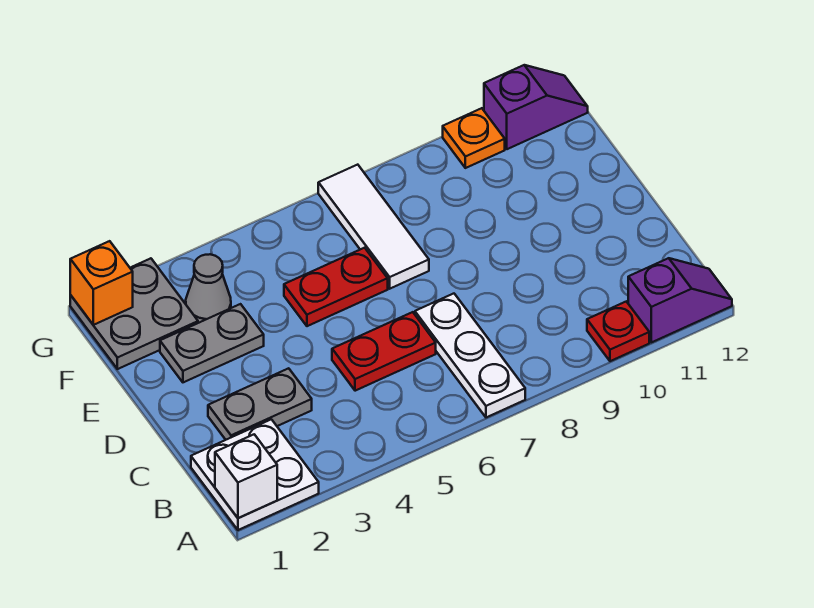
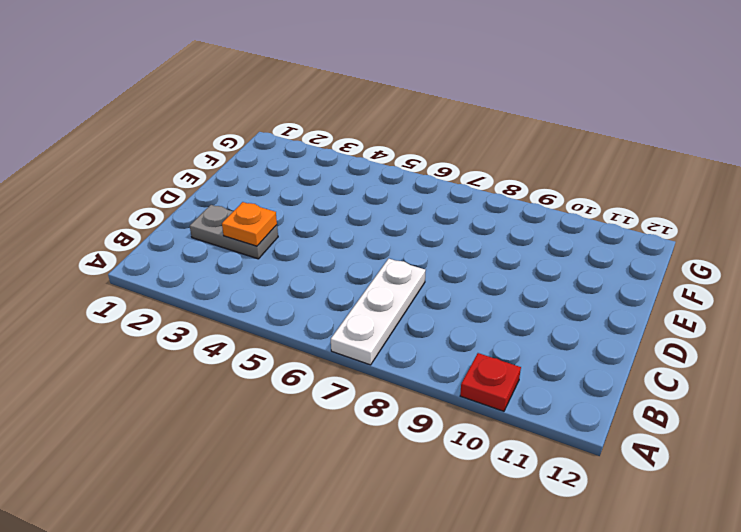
orange plate C3 level 2 -> orange plate G10 level 1
none -> white plate A1:B2 level 1
none -> purple slope A11:A12 level 1 top 11
none -> red plate C5:C6 level 1

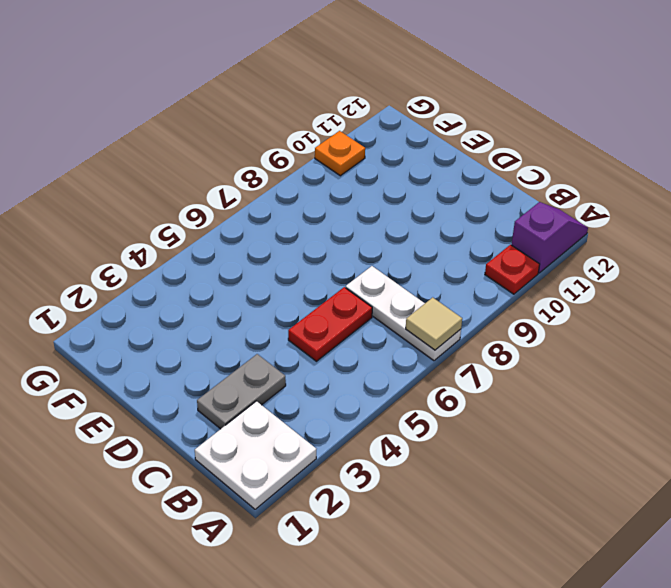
tan tile A7 level 2 -> none
none -> grey plate E2:E3 level 1
none -> red plate E5:E6 level 1
none -> white tile E7:G7 level 1

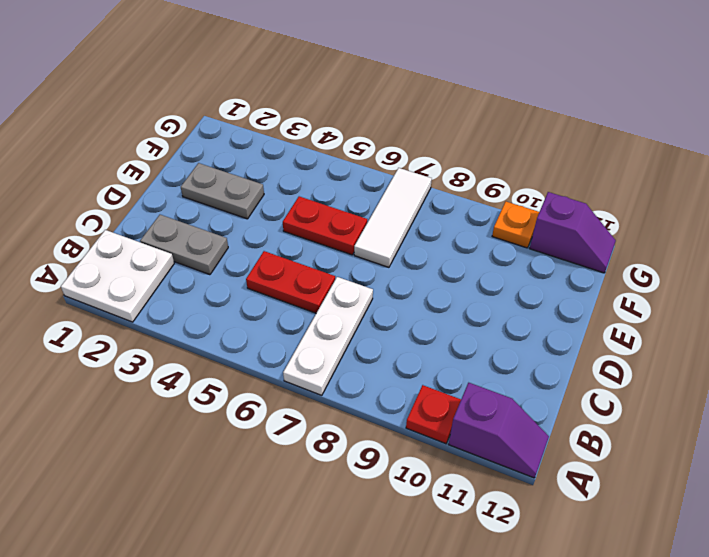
none -> grey plate F1:G2 level 1
none -> grey cone F3 level 1
none -> white brick A1 level 2

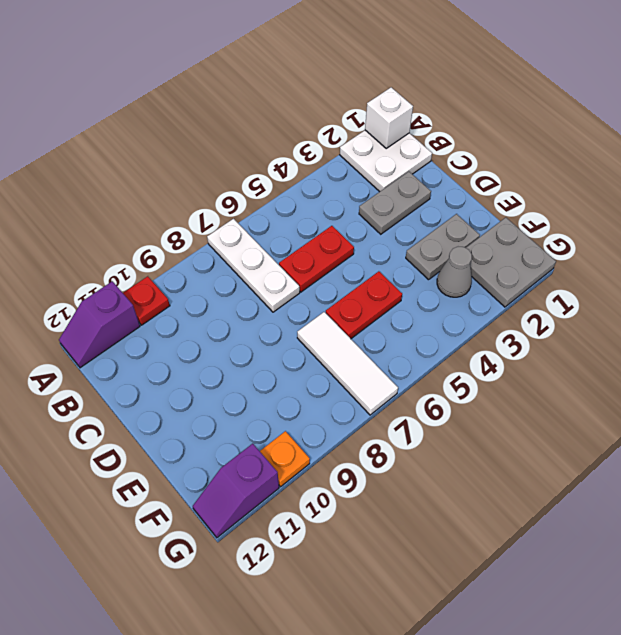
none -> orange brick G1 level 2

